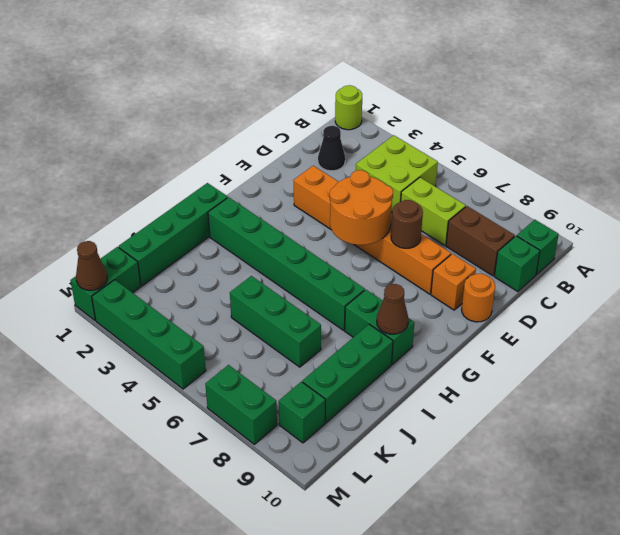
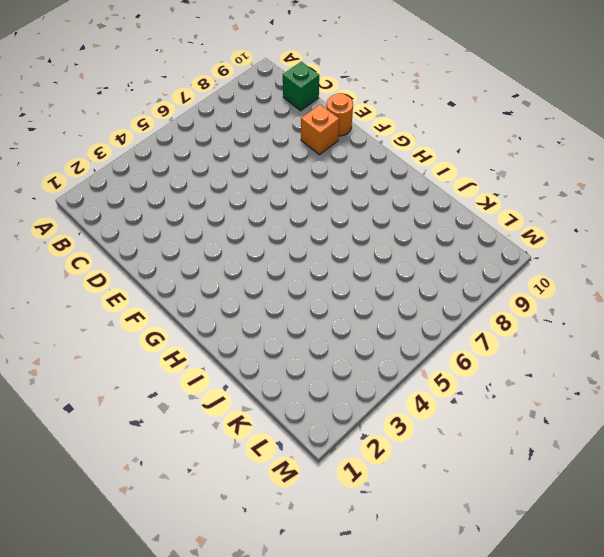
none -> lime round brick A1 level 1
none -> lime brick B4:C5 level 1
none -> green brick B10 level 1

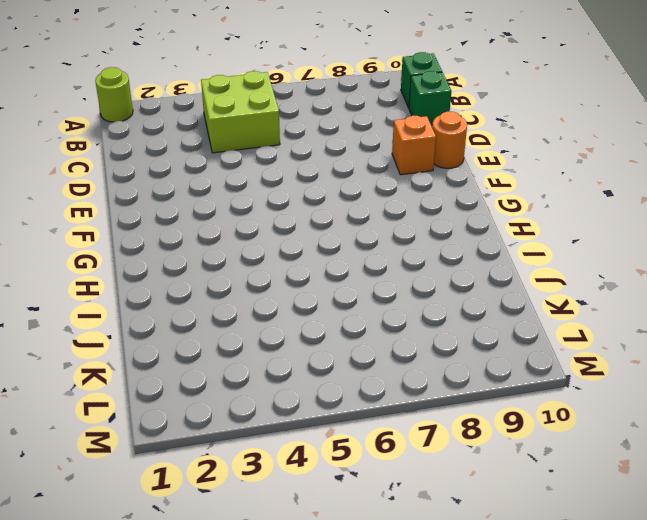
none -> black cone C2 level 1
none -> lime brick C6:C7 level 1
none -> brown brick C8:C9 level 1

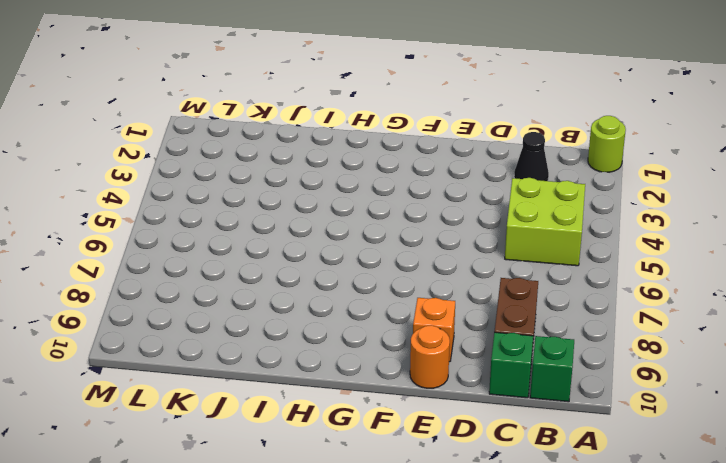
none -> lime brick C6:C7 level 1
none -> orange brick E3:E8 level 1
none -> green brick H1:K1 level 1

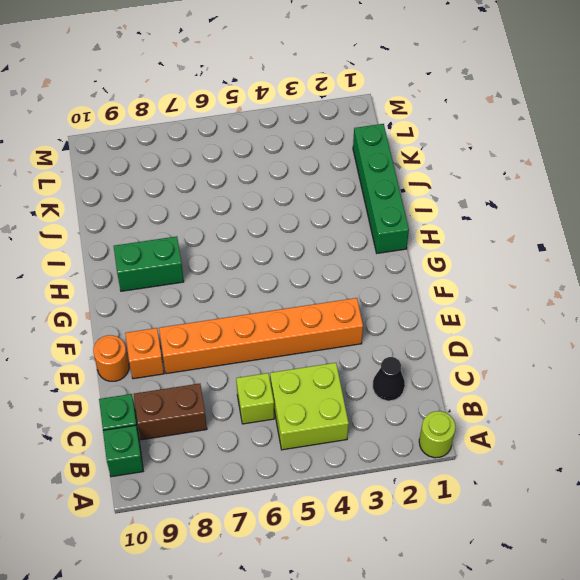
lime brick C6 level 1 -> lime brick C6:C7 level 1
none -> green brick H2:H7 level 1
none -> green brick I9:K9 level 1
none -> green brick J5:J7 level 1

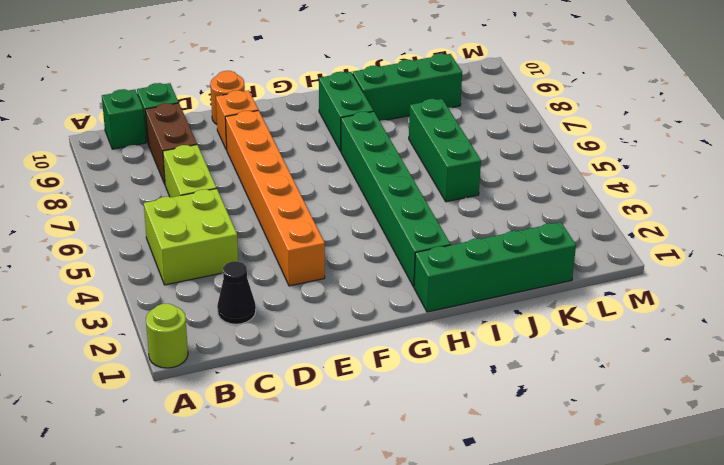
none -> green brick L1:M1 level 1
none -> green brick L9 level 1
none -> green brick M2:M5 level 1

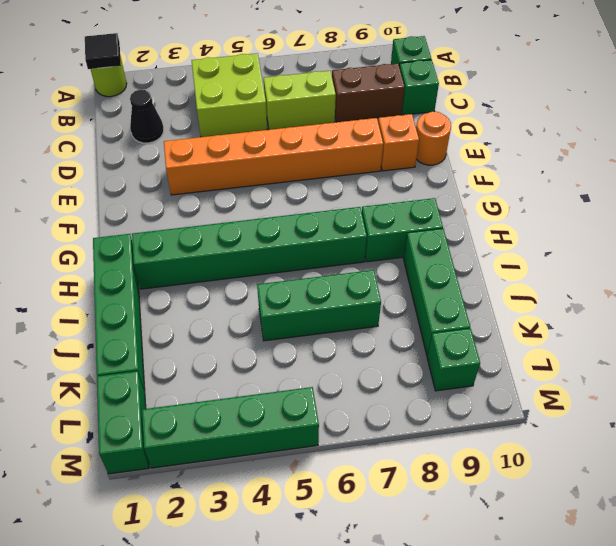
black tile A1 level 2 -> none
none -> green brick M7:M8 level 1
none -> orange round brick E5:F6 level 2
none -> brown round brick E7 level 2

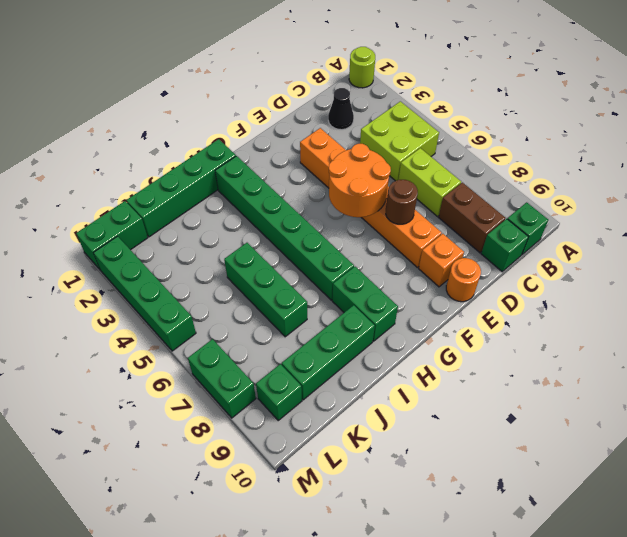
none -> brown cone H9 level 2
none -> brown cone M1 level 2

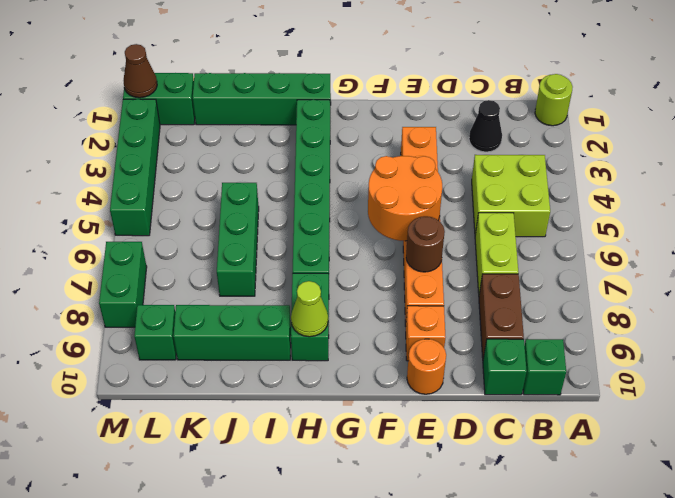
lime cone H9 level 2 -> brown cone H9 level 2

